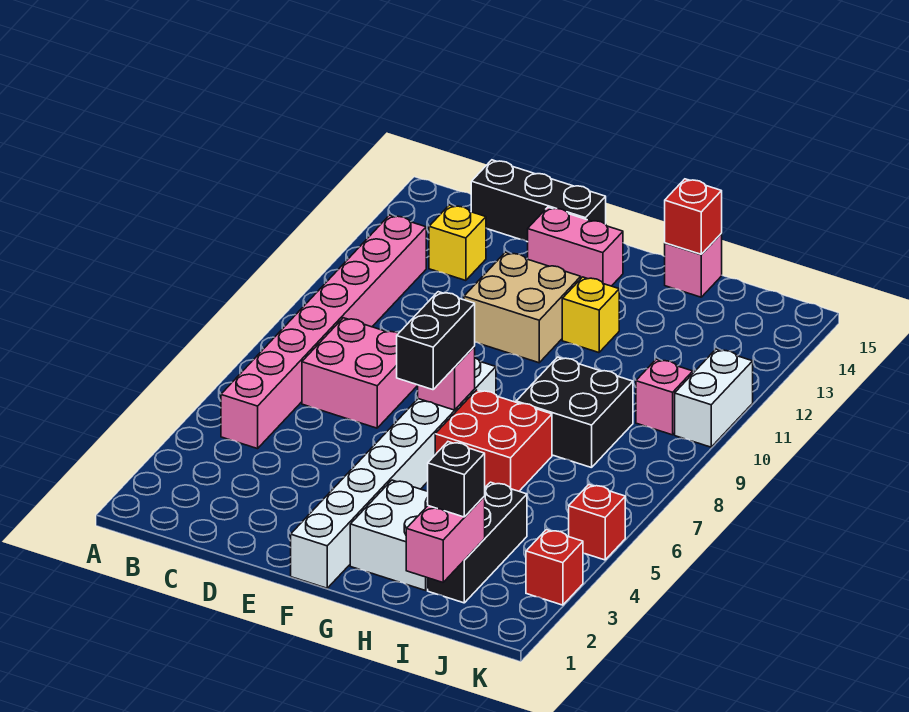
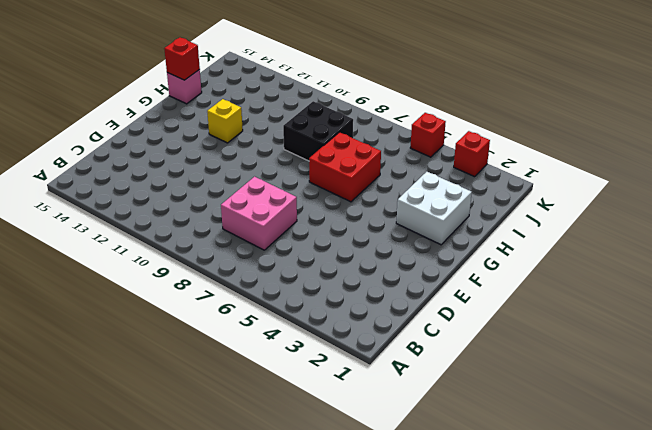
none -> pink brick B5:B12 level 1
none -> yellow brick C13 level 1
none -> black brick C15:E15 level 1

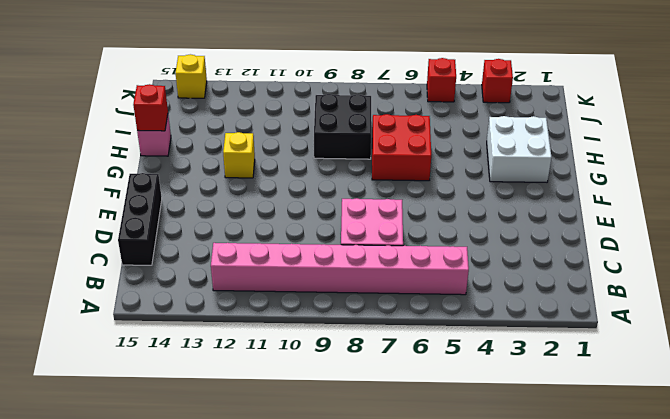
yellow brick K14 level 1 -> yellow brick C13 level 1
none -> tan brick E11:F12 level 1
none -> pink brick E14:F14 level 1
none -> white brick F1:F8 level 1

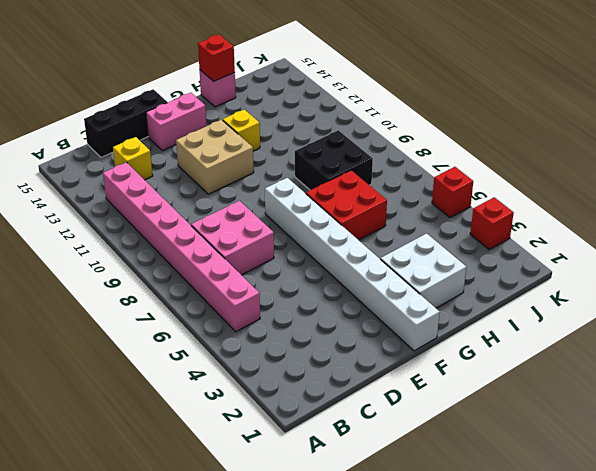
none -> black brick I2:I4 level 1
none -> pink brick J10 level 1
none -> white brick K10:K11 level 1

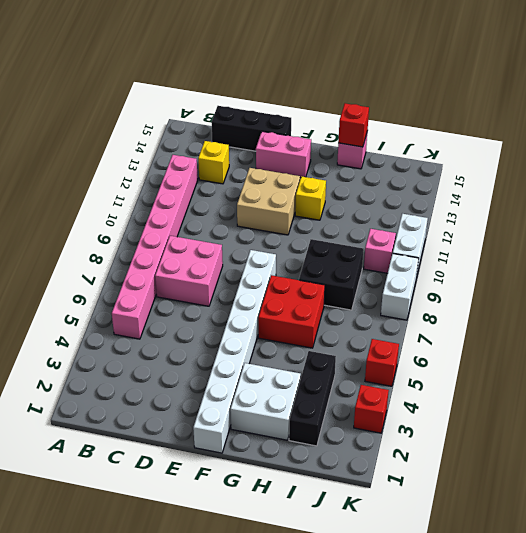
white brick K8:K9 level 1 -> none
none -> pink brick F7 level 2
none -> pink brick I1:I2 level 2
none -> black brick F6:F7 level 3

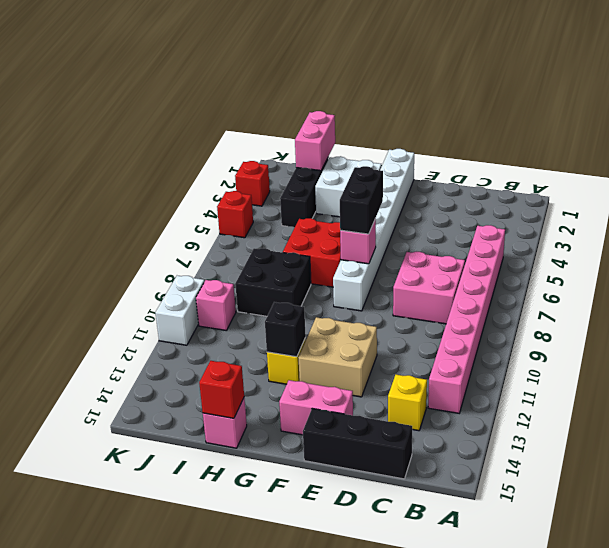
black brick G12 level 2 -> black brick I2 level 3

